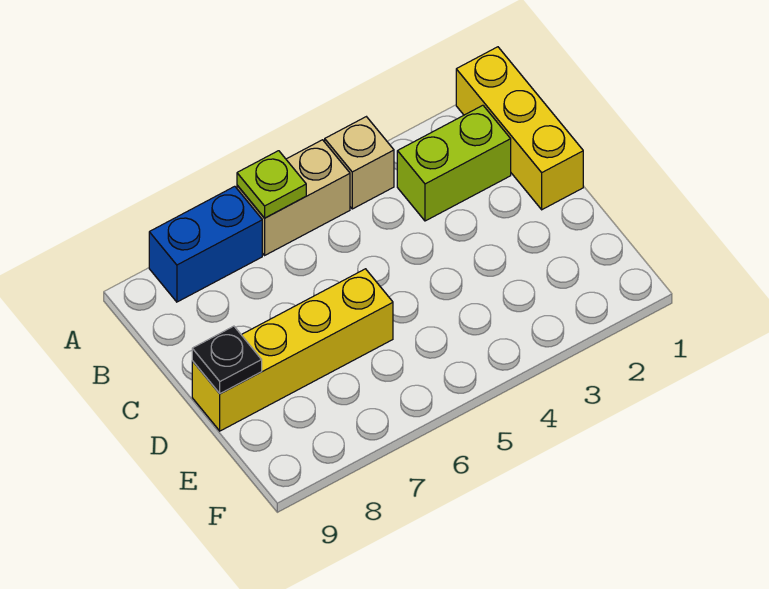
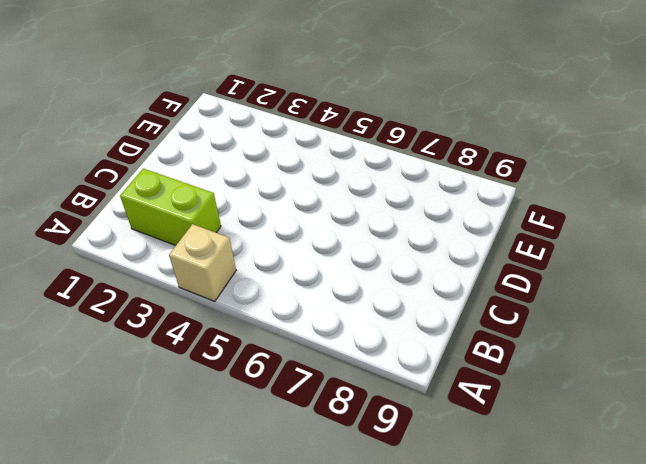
none -> yellow brick A1:C1 level 1
none -> tan brick A5:A6 level 1

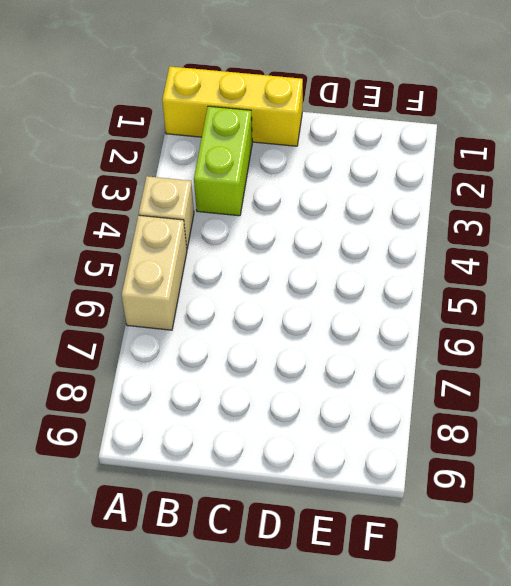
none -> blue brick A7:A8 level 1
none -> yellow brick D6:D9 level 1

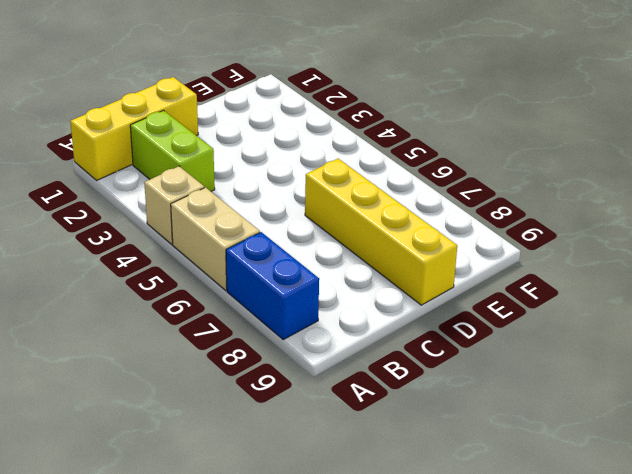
none -> lime plate A6 level 2
none -> black plate D9 level 2

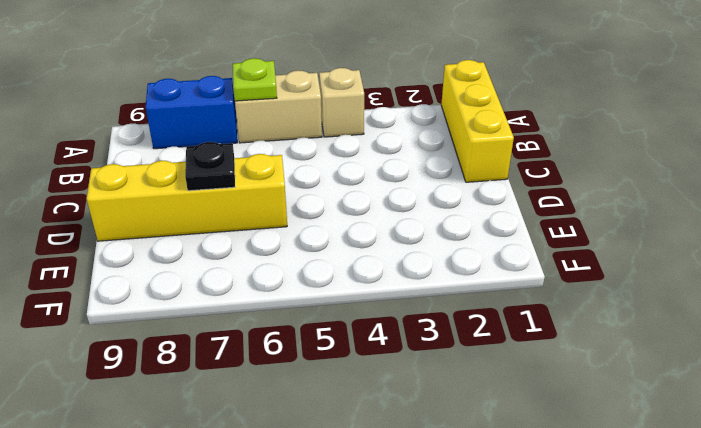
black plate D7 level 2 -> black plate D9 level 2
none -> lime brick B2:B3 level 1

